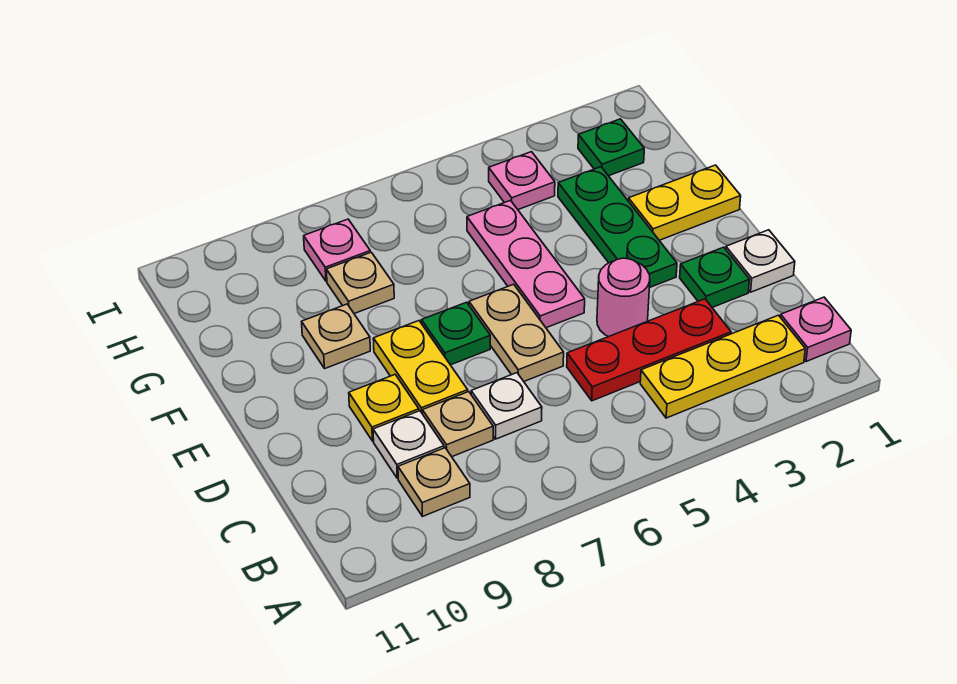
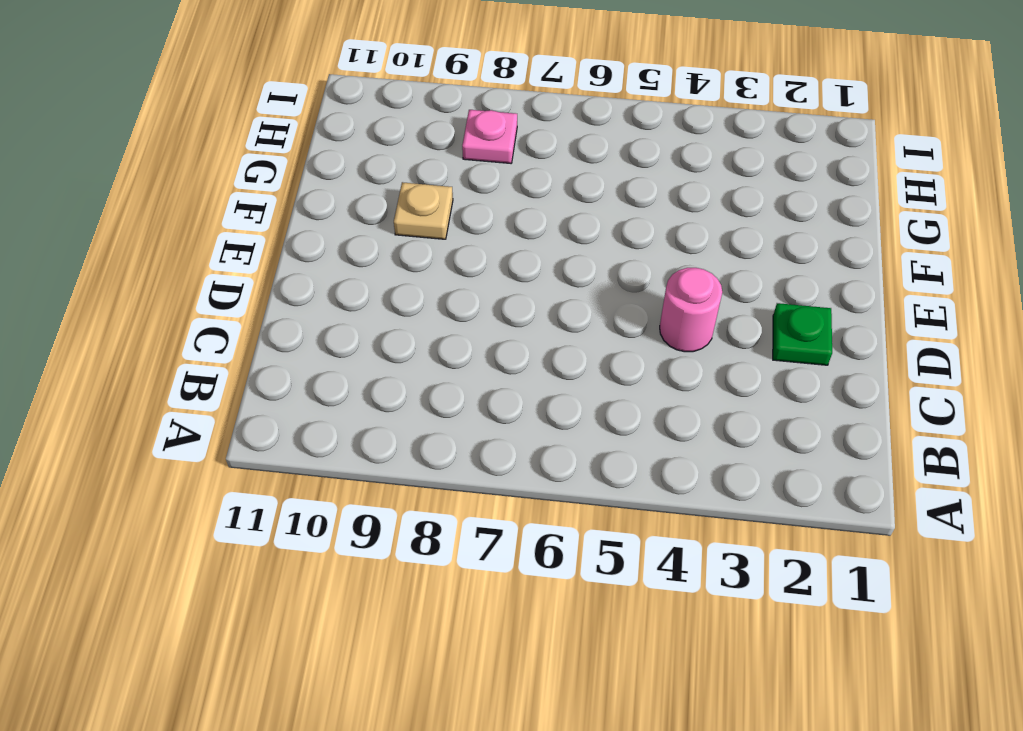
none -> pink plate B1 level 1
none -> yellow plate B2:B4 level 1
none -> tan plate B9 level 1

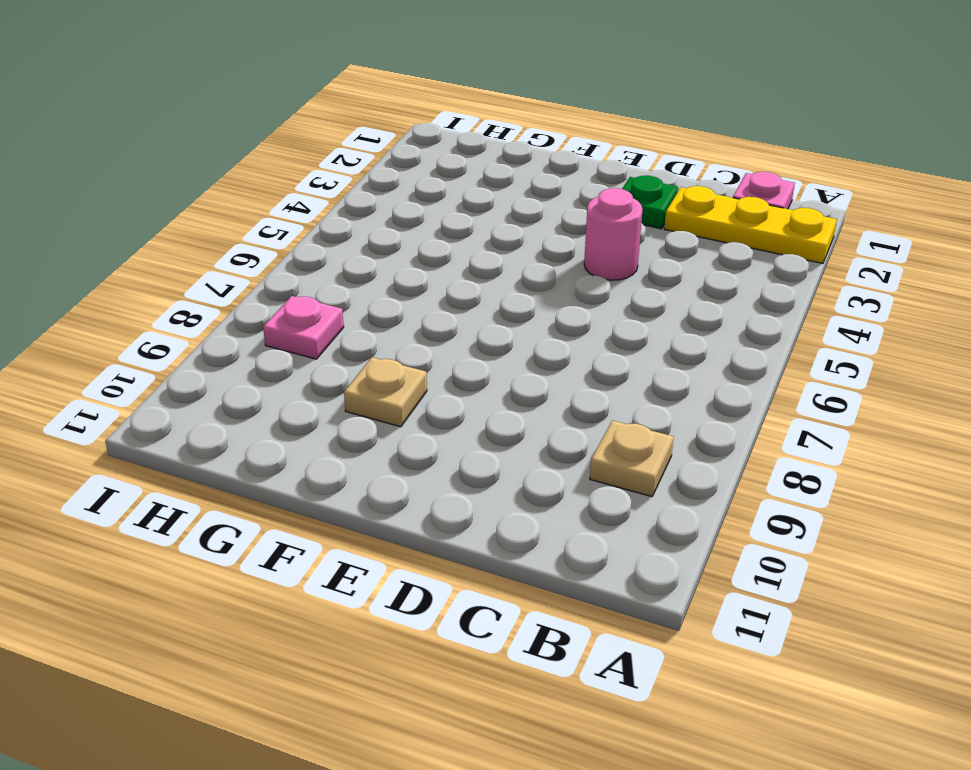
yellow plate A2:C2 level 1 -> yellow plate B2:B4 level 1
none -> red plate C3:C5 level 1
none -> white plate C7 level 1
none -> tan plate C8 level 1

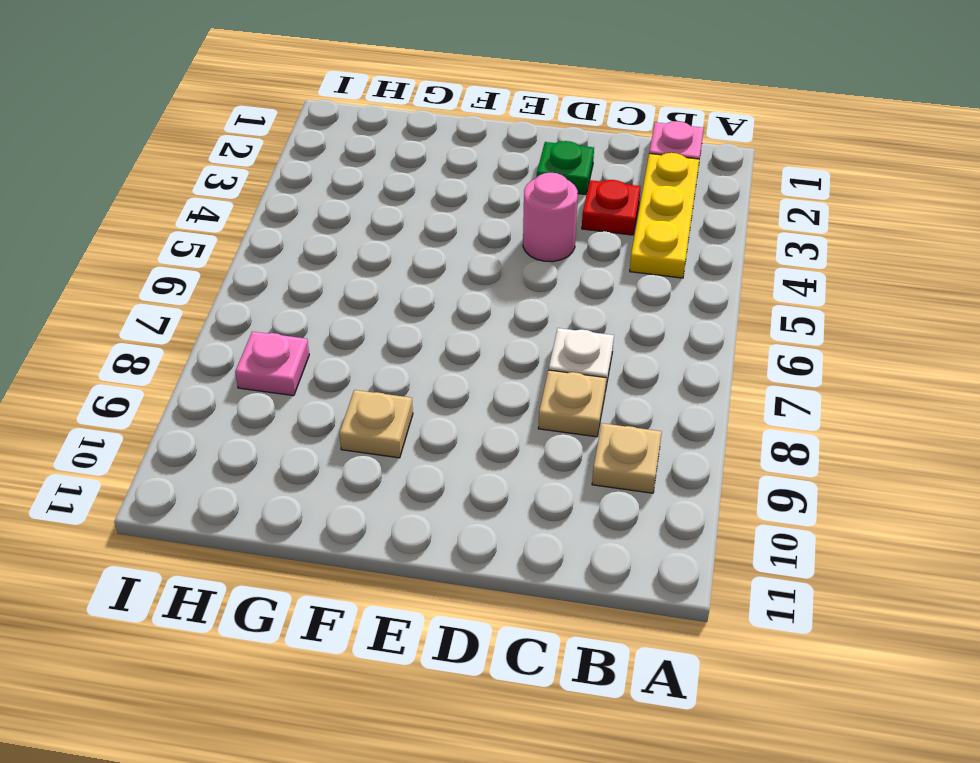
red plate C3 level 1 -> red plate C3:C5 level 1
none -> white plate C9 level 1
none -> white plate D1 level 1
none -> tan plate D6:E6 level 1

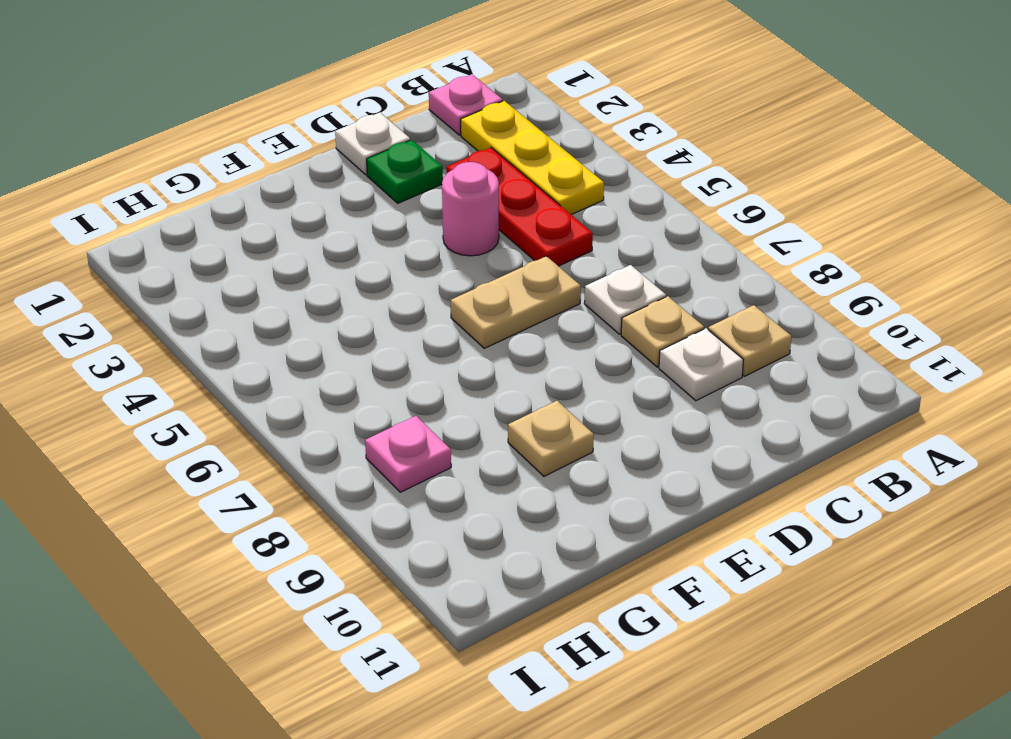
none -> yellow plate D8:E8 level 1
none -> yellow plate D9 level 1
none -> green plate E3:G3 level 1

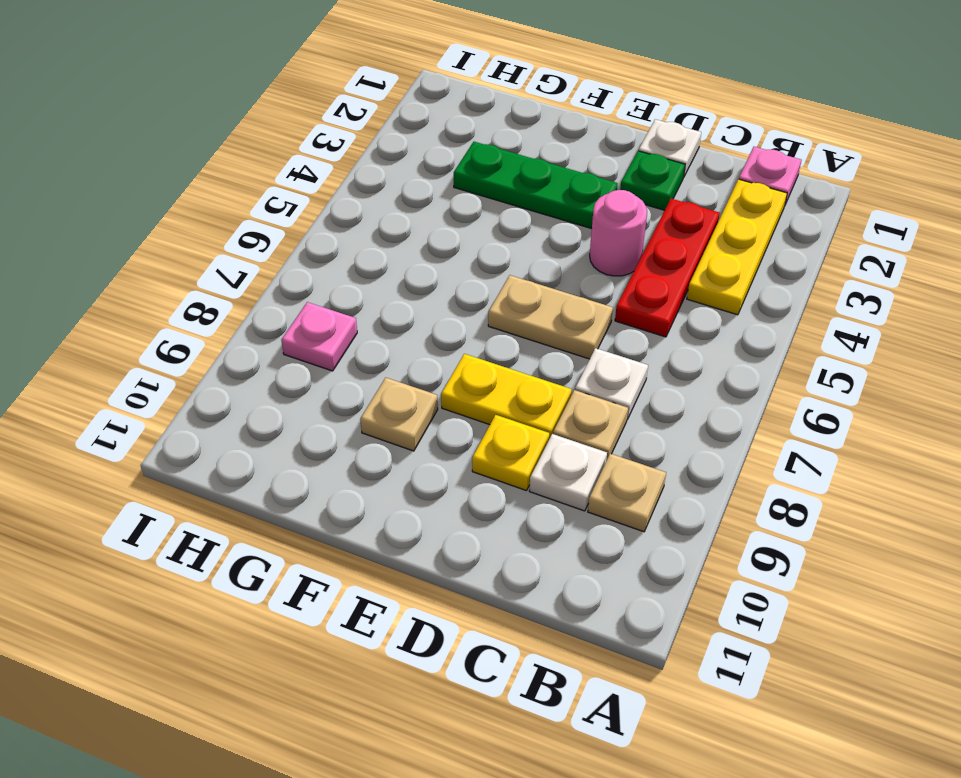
none -> pink plate E5:G5 level 1
none -> green plate E7 level 1
none -> yellow plate F1:F2 level 1

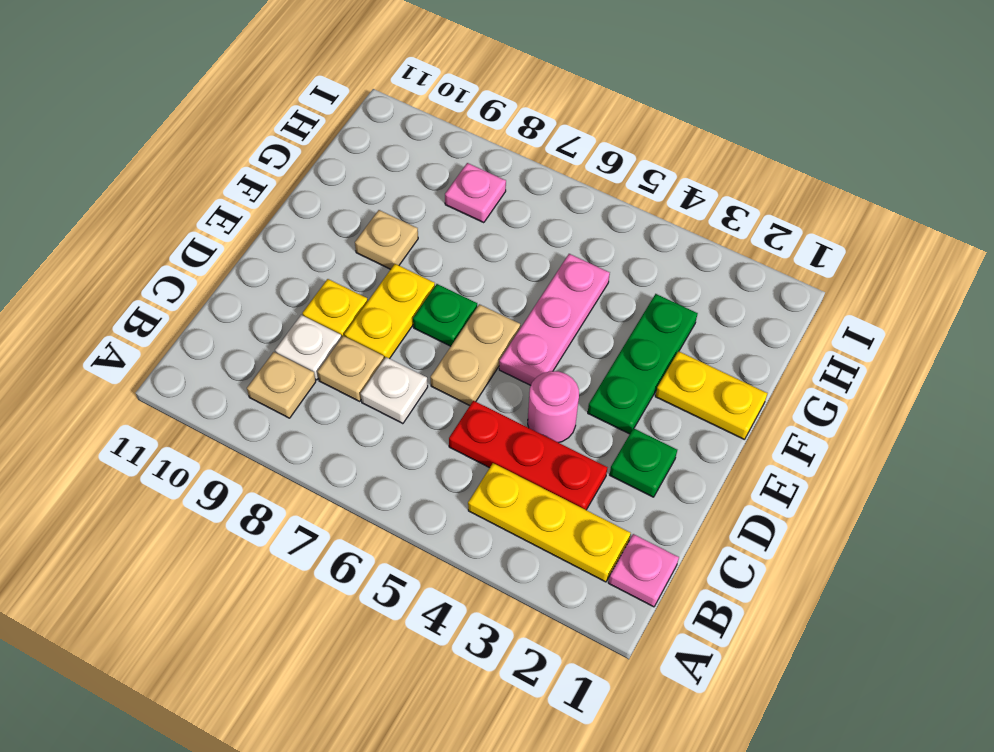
none -> white plate D1 level 1
none -> tan plate G8 level 1
none -> green plate H2 level 1

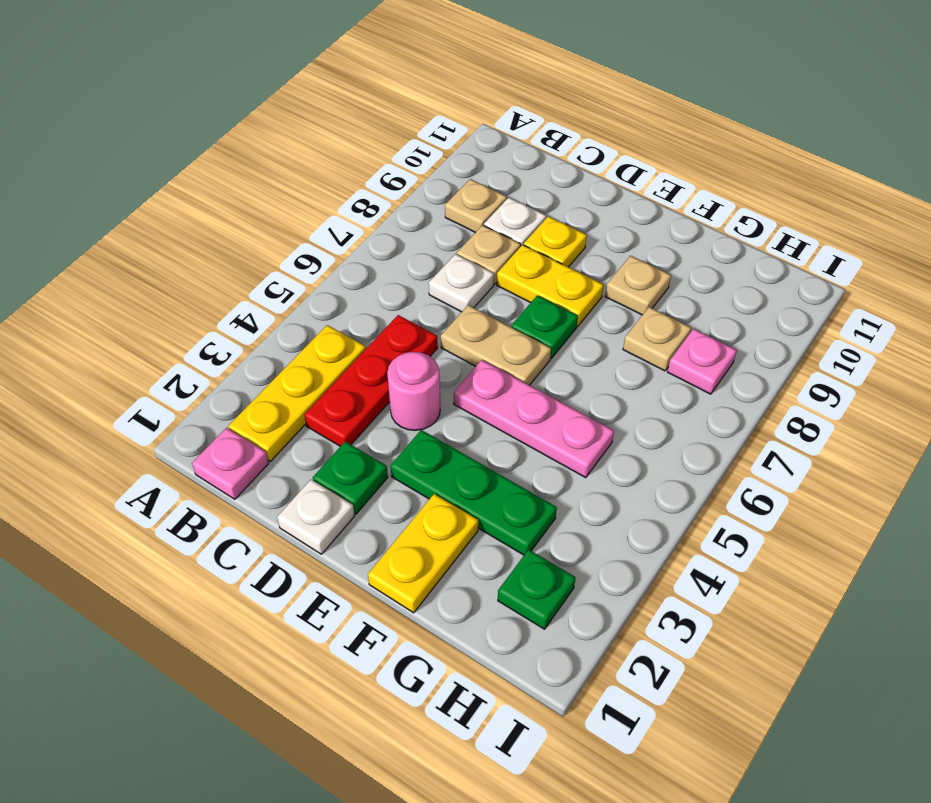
none -> pink plate H4 level 1

